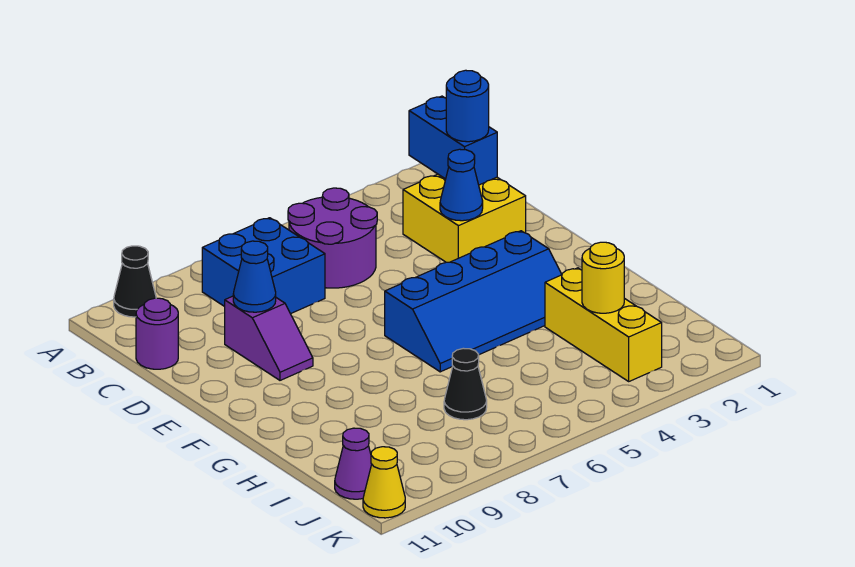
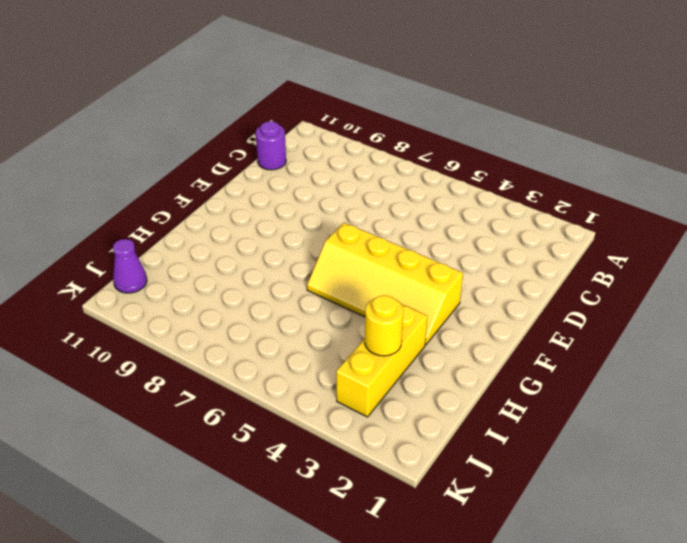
yellow slope F3:G6 level 1 top F -> blue slope F3:G6 level 1 top F
none -> black cone A10 level 1
none -> purple round brick B5:C6 level 1
none -> blue brick B7:C8 level 1

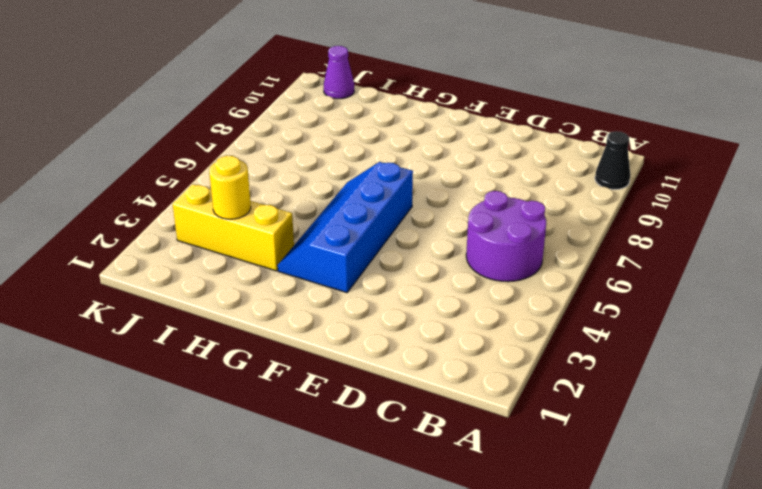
none -> blue brick B7:C8 level 1
none -> yellow brick C2:D3 level 1
none -> purple round brick C11 level 1

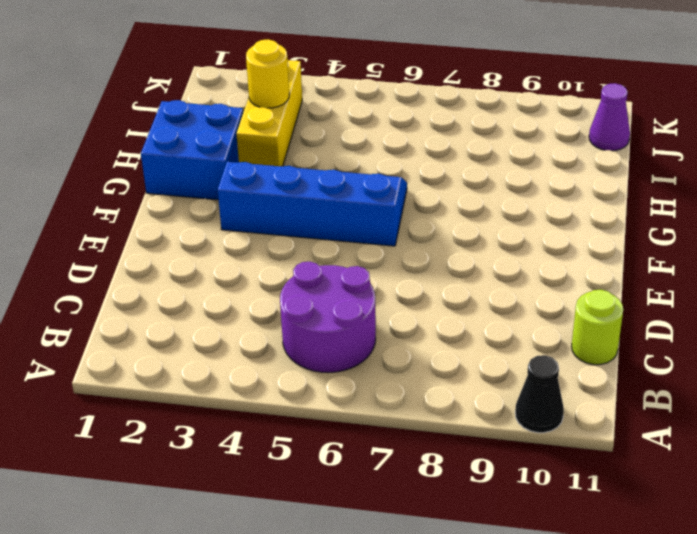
lime round brick C11 level 1 -> purple round brick C11 level 1
blue brick G1:H2 level 1 -> blue brick B7:C8 level 1
none -> yellow brick C2:D3 level 1
none -> purple slope D9:E9 level 1 top D
none -> black cone I7 level 1

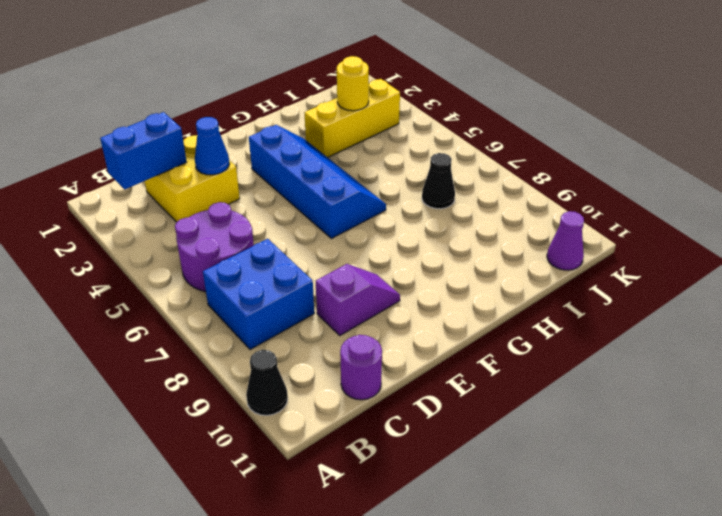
none -> yellow cone K11 level 1
none -> blue cone D9 level 2
none -> blue round brick C2 level 3

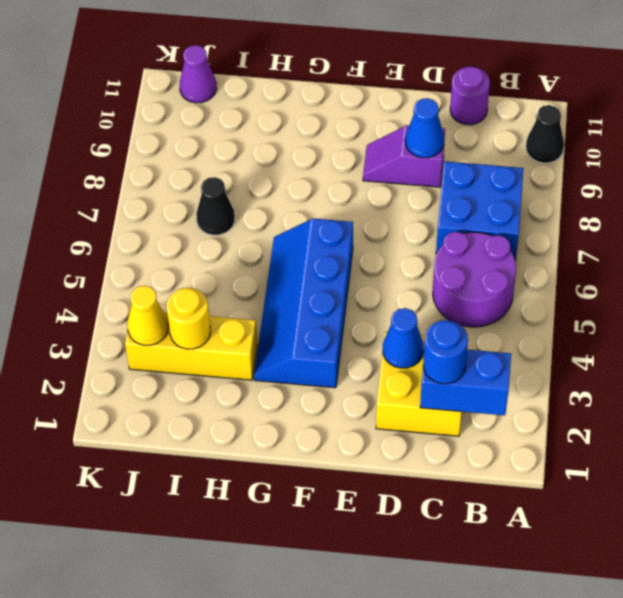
yellow cone J3 level 2 -> yellow cone K11 level 1

